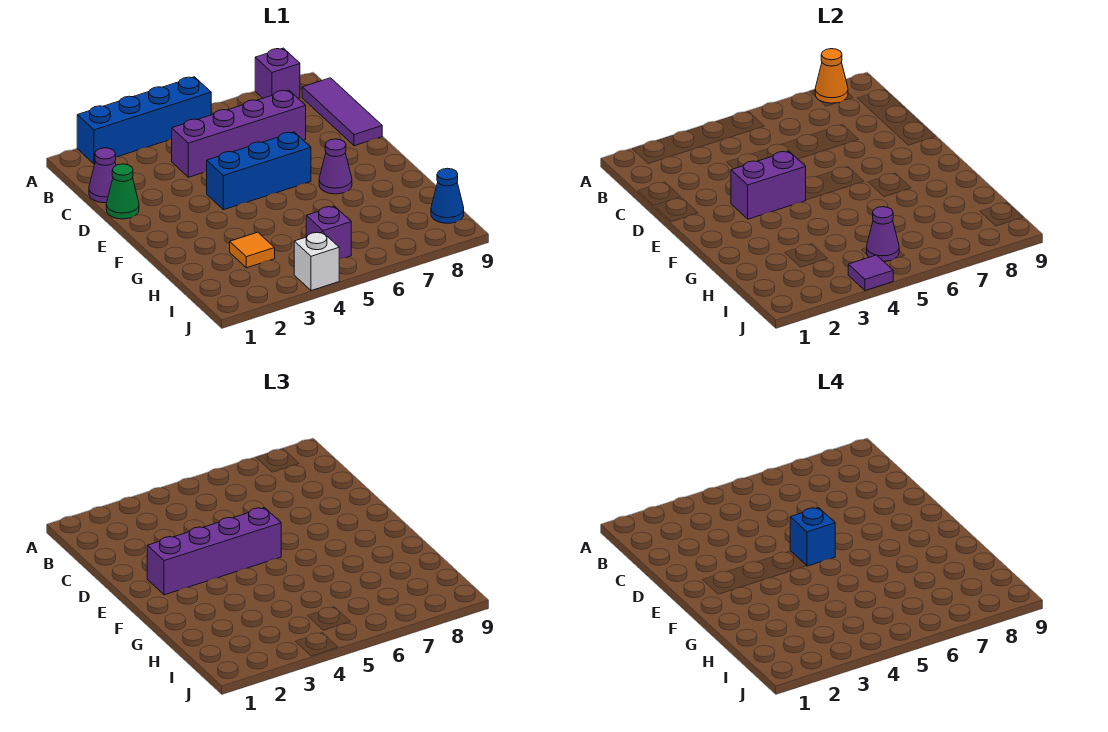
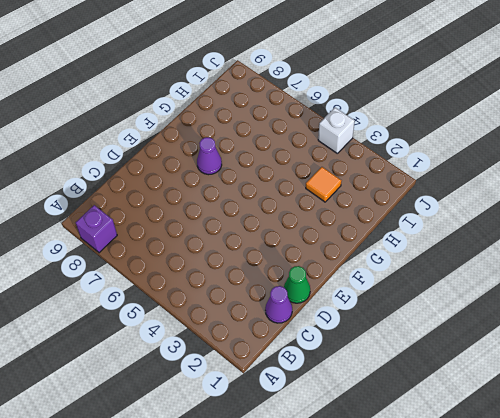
none -> blue brick A2:A5 level 1
none -> purple tile B9:D9 level 1
none -> purple brick C4:C7 level 1

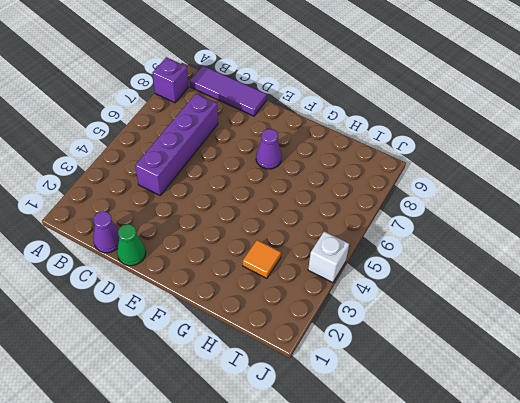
none -> blue brick A2:A5 level 1
none -> blue brick E4:E6 level 1
none -> purple brick I5 level 1

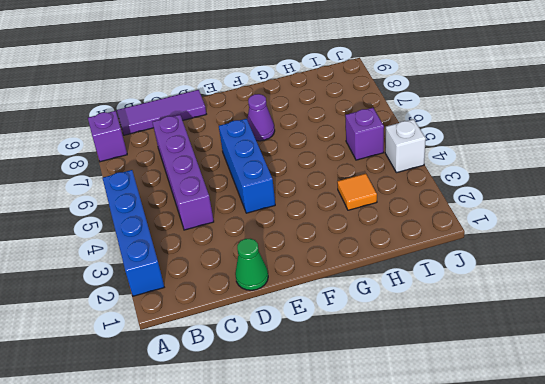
none -> purple cone C1 level 1
none -> blue cone I9 level 1
none -> orange cone A8 level 2

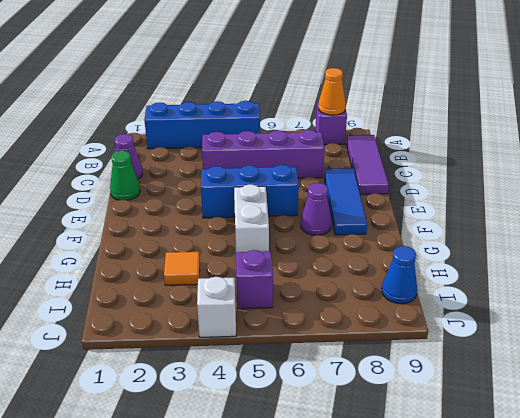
blue tile D8:F8 level 1 -> none
white brick F5:G5 level 1 -> none
none -> purple brick E3:E4 level 2
none -> purple cone I5 level 2
none -> purple tile J4 level 2

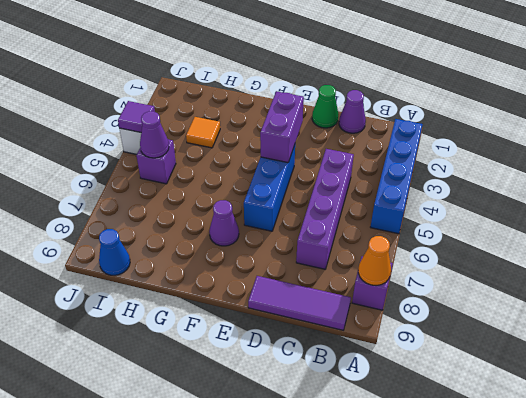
none -> purple brick E2:E5 level 3
none -> blue brick E5 level 4

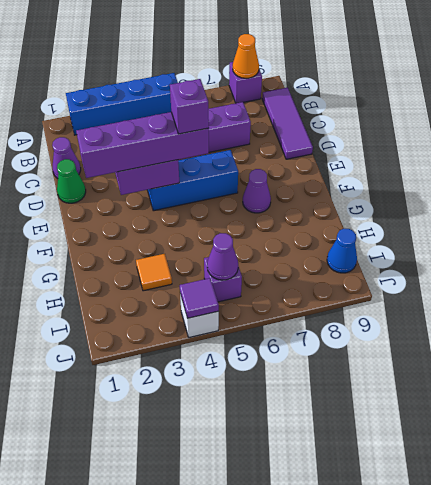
purple brick E5 level 4 -> blue brick E5 level 4

